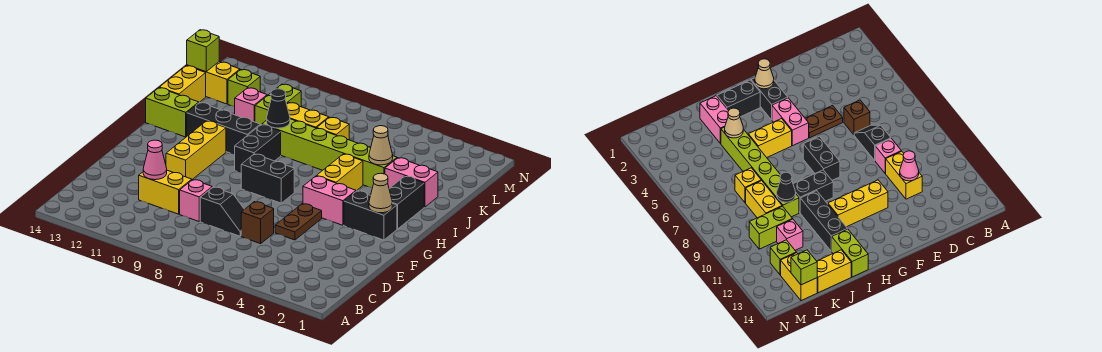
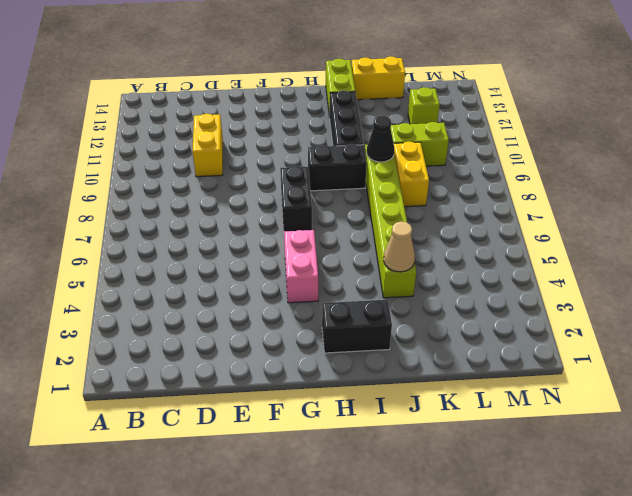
none -> brown brick D6 level 1
none -> black slope D7:D8 level 1 top 8
none -> pink brick D9 level 1

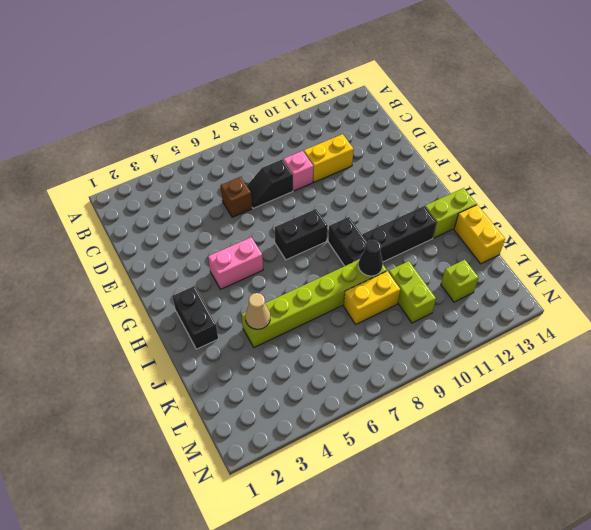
none -> brown plate E5:F5 level 1
none -> yellow brick F11:H11 level 1
none -> black brick G2:G3 level 1

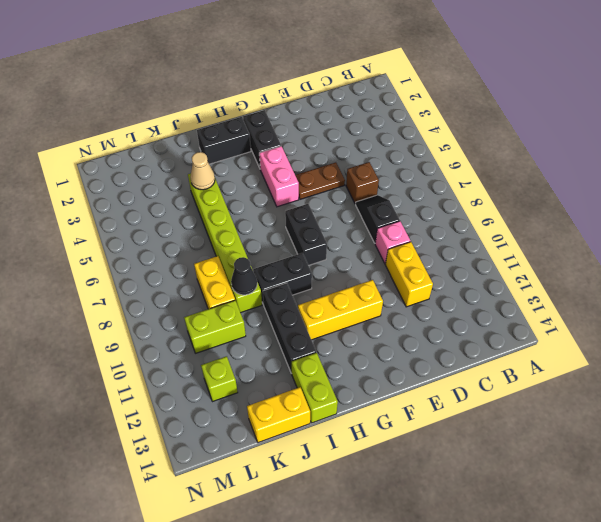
none -> yellow brick H5:I5 level 1
none -> pink brick J2:J3 level 1
none -> yellow brick K7 level 1

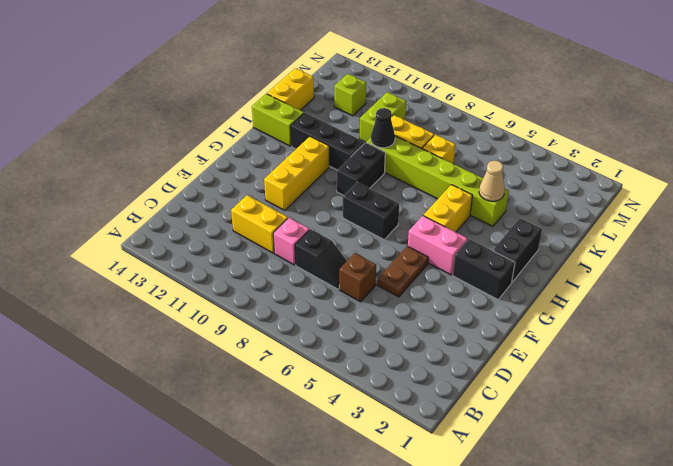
none -> pink brick J2:J3 level 1
none -> pink brick K11 level 1
none -> yellow brick L13:L14 level 1

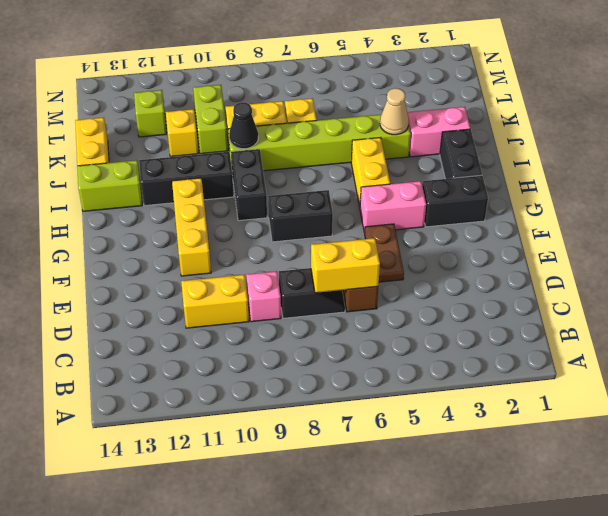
yellow brick D6:D7 level 2 -> yellow brick L13:L14 level 1
yellow brick K11 level 1 -> pink brick K11 level 1
none -> pink cone D11 level 2
none -> tan cone G2 level 2
none -> lime brick L14 level 2

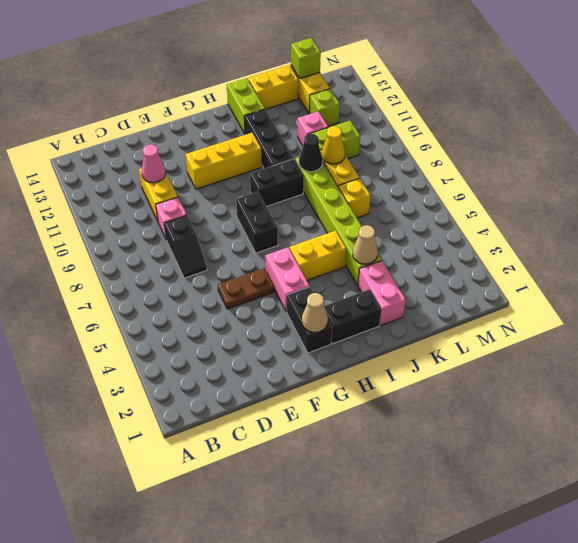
yellow cone K9 level 2 -> none
none -> brown brick D6 level 1

